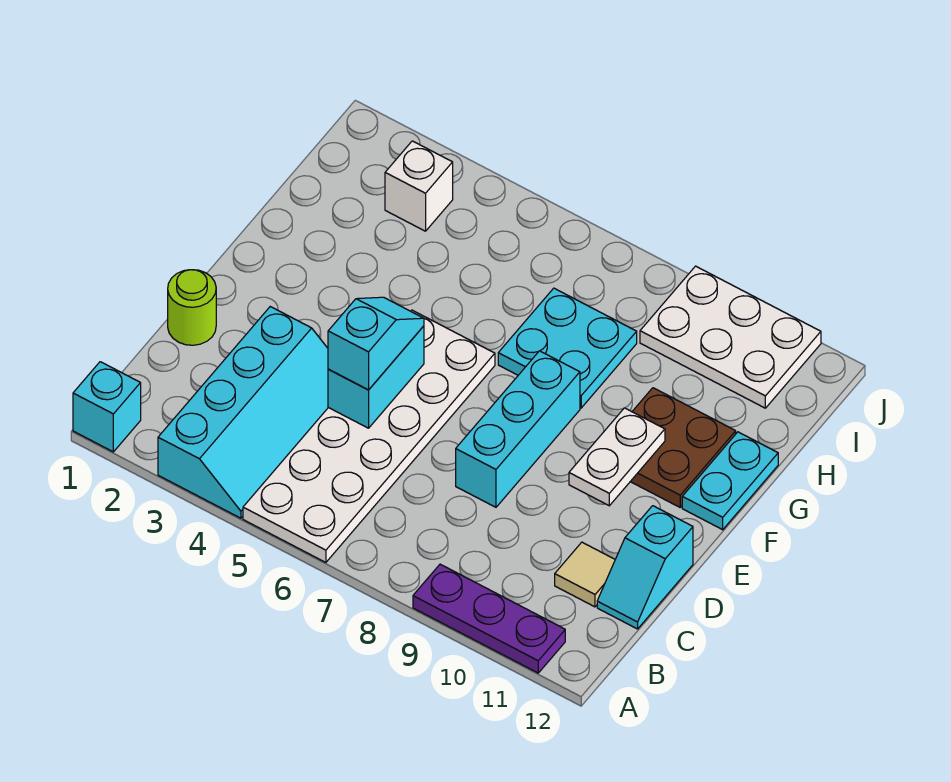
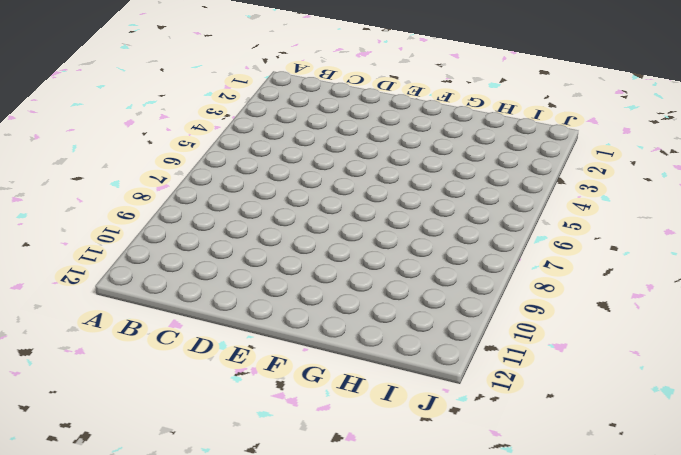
none -> cyan brick A1 level 1
none -> cyan slope A3:D4 level 1 top 3
none -> white plate A5:F6 level 1

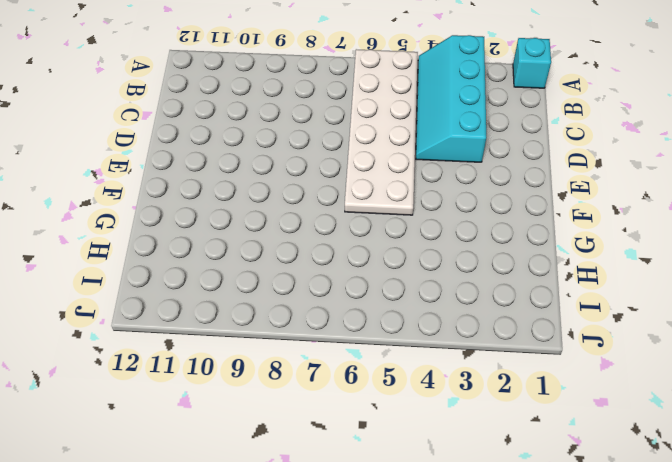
none -> purple plate A9:A11 level 1
none -> tan tile C11 level 1
none -> cyan slope C12:D12 level 1 top D

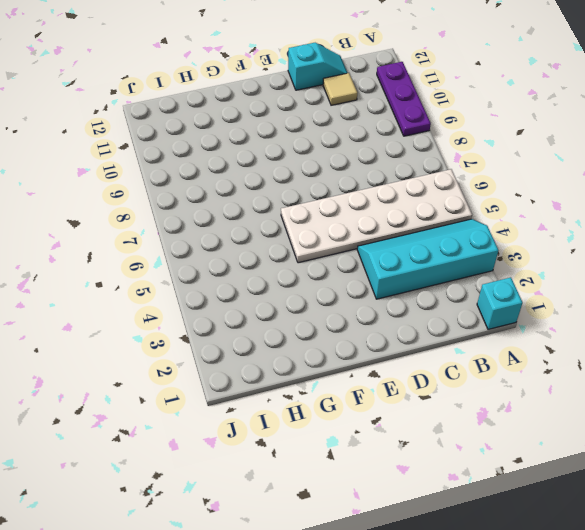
none -> lime round brick D1 level 1
none -> cyan brick D8:F8 level 1
none -> brown plate F10:G11 level 1

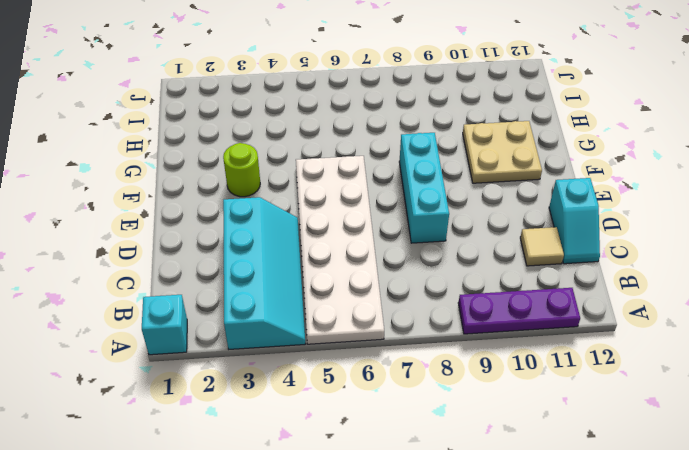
lime round brick F3 level 1 -> lime round brick D1 level 1
tan plate F10:G11 level 1 -> brown plate F10:G11 level 1
none -> cyan plate F12:G12 level 1
none -> cyan plate G7:H8 level 1
none -> white brick I3 level 1

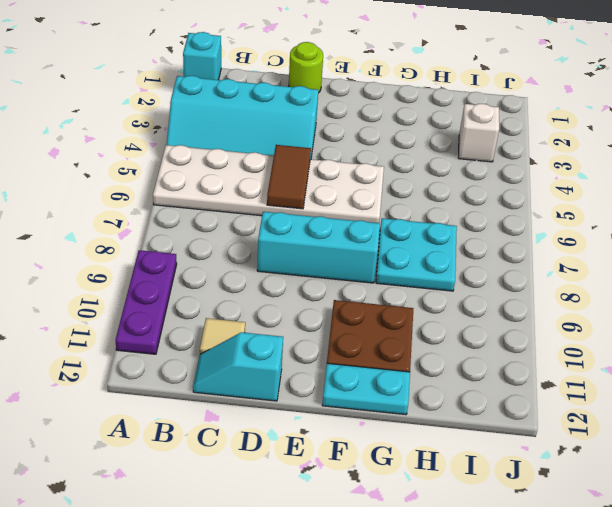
brown tile D5:D6 level 2 -> cyan brick D5:E5 level 2
none -> white plate I9:J11 level 1
none -> white plate E10:F10 level 2
none -> cyan slope D5:E5 level 3 top D

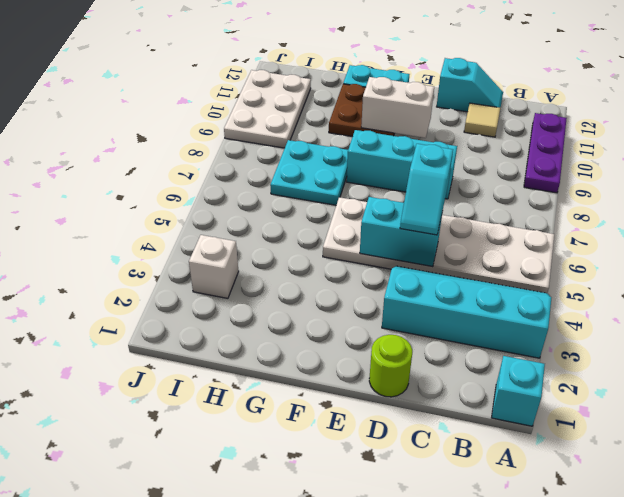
cyan slope D5:D6 level 3 top 6 -> cyan slope D5:E5 level 3 top D
white brick E10:F10 level 2 -> white plate E10:F10 level 2

